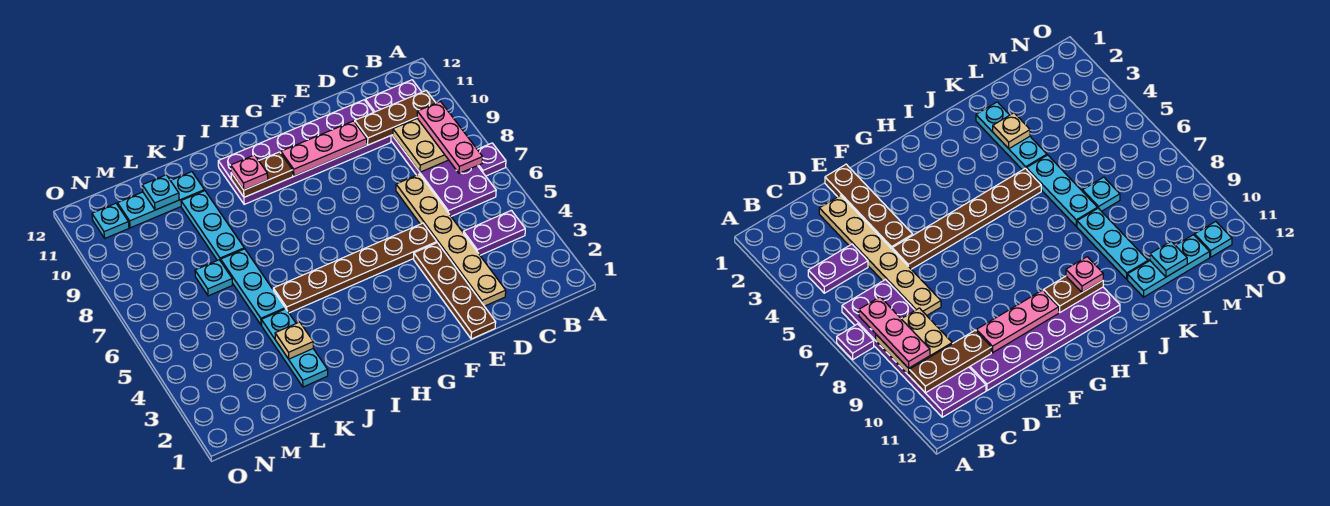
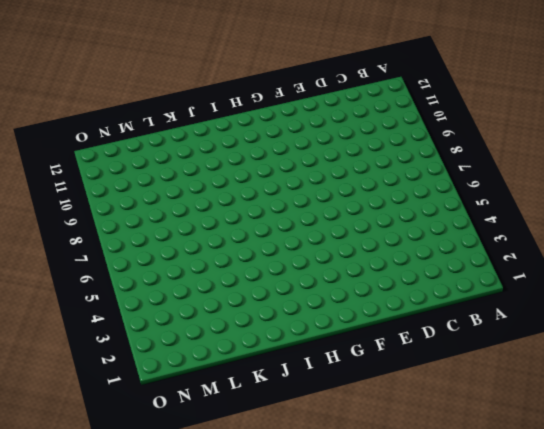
none -> purple plate A7 level 1
none -> purple plate B4:C4 level 1
none -> purple plate B6:C11 level 1

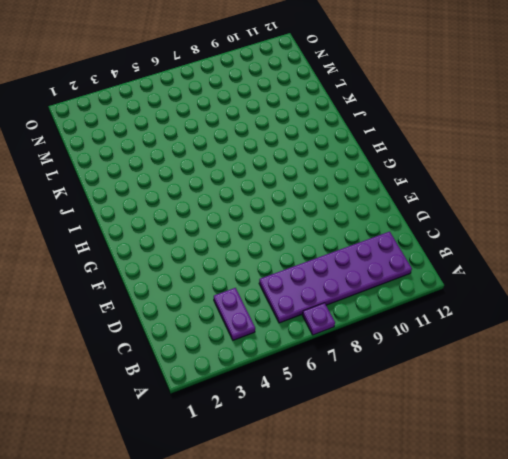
none -> tan plate D2:D7 level 1
none -> purple plate D10:I11 level 1
none -> brown plate E1:E4 level 1

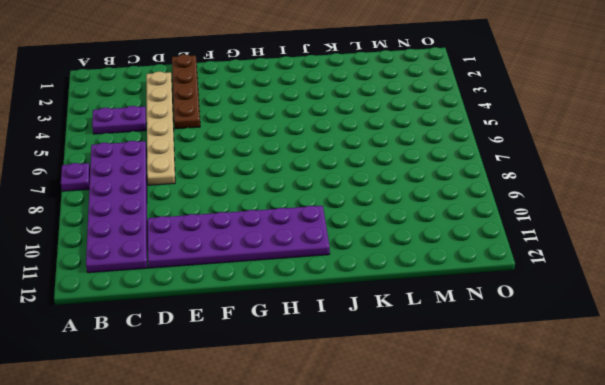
none -> brown plate E5:J5 level 1
none -> cyan plate K2:K4 level 1
none -> cyan plate K5:K7 level 1

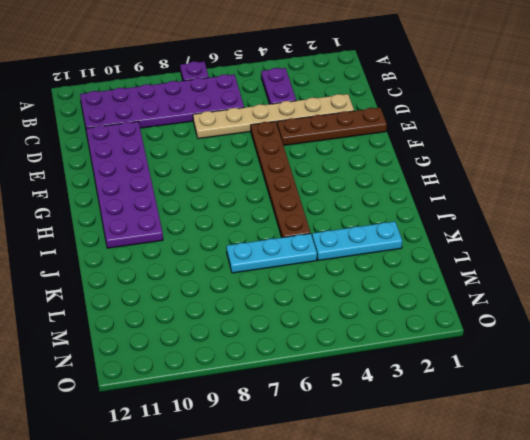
none -> cyan plate K8:K10 level 1
none -> cyan plate K11:M11 level 1
none -> cyan plate L7 level 1

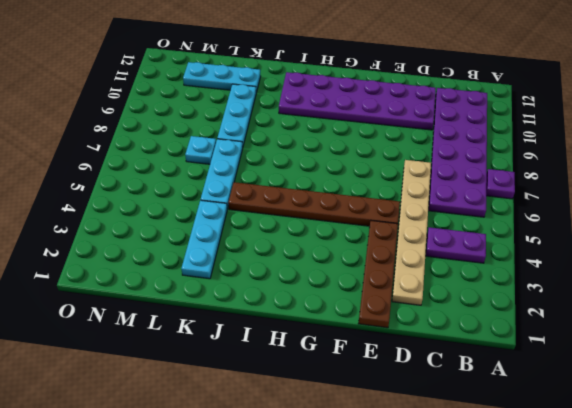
none -> cyan plate N11 level 1
none -> tan plate B8:C9 level 2
none -> brown plate B10:D10 level 2

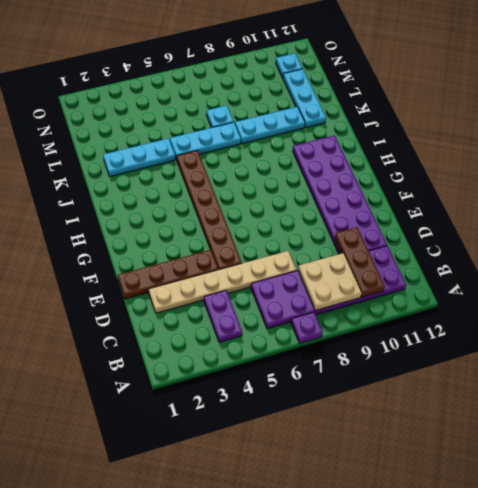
none -> pink plate E10:G10 level 2
none -> brown plate H10:I10 level 2
none -> tan plate K3 level 2

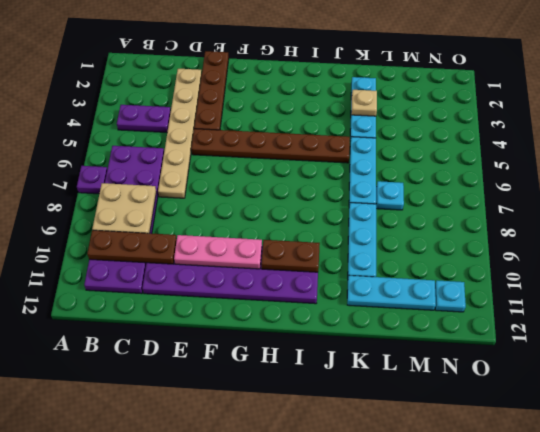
none -> cyan plate L11 level 2
none -> pink plate B7:B9 level 3
none -> pink plate I10 level 3

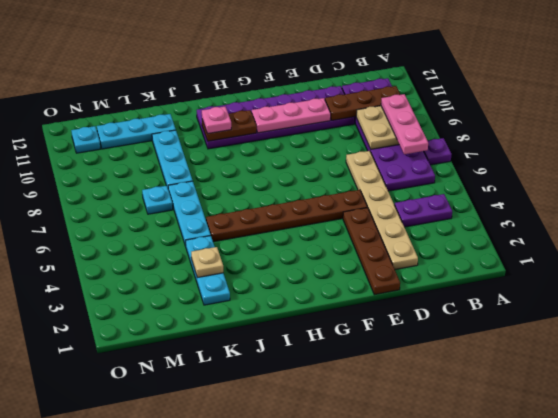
none -> cyan plate L11 level 2

